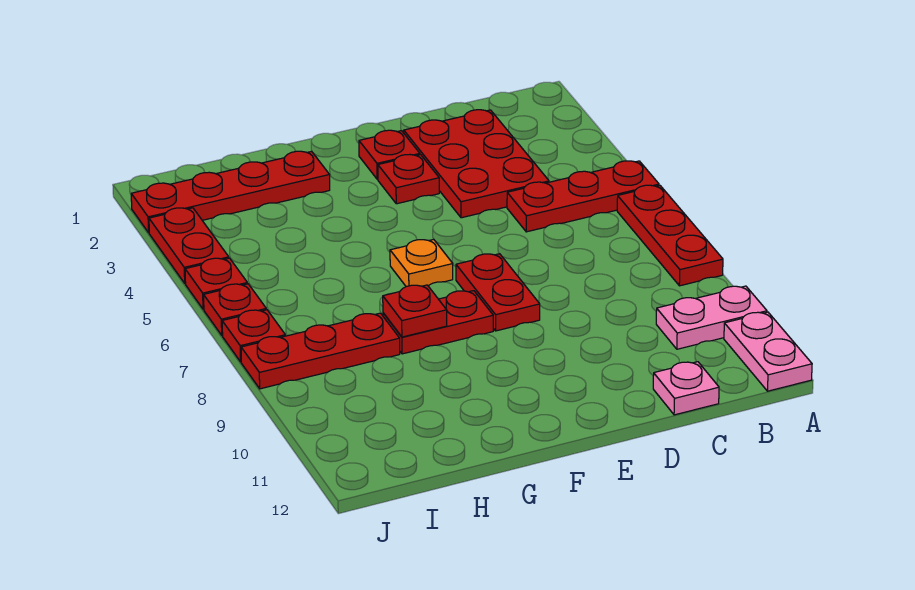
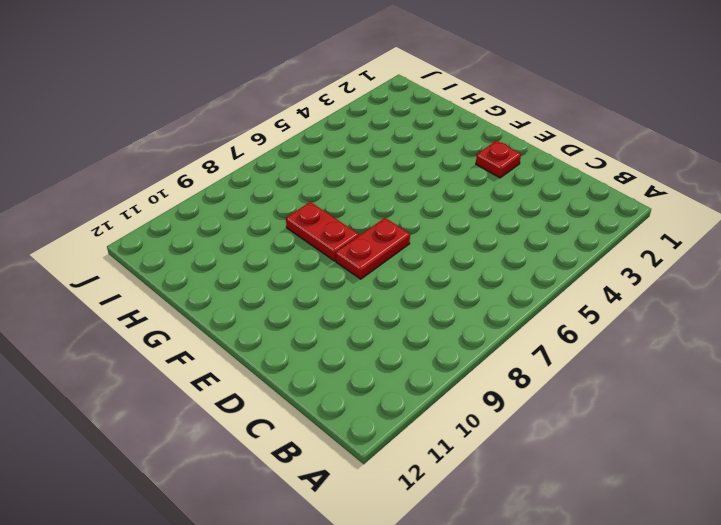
none -> red plate A5:C5 level 1
none -> red plate A6:A8 level 1
none -> pink plate A10:B10 level 1

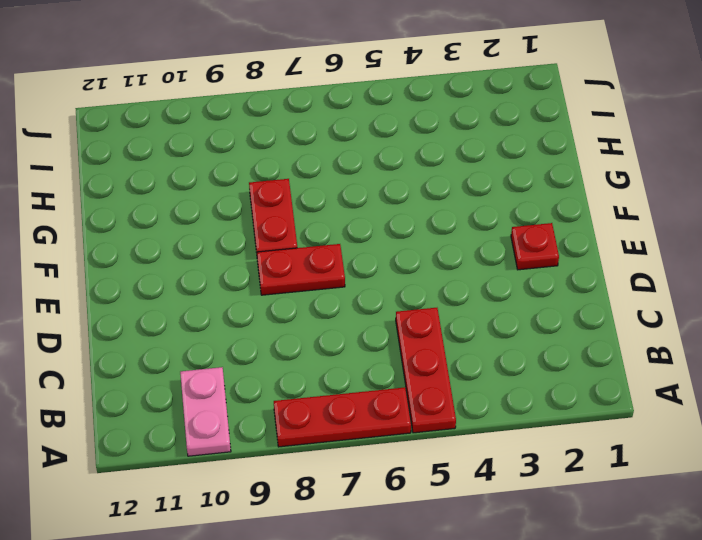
none -> pink plate A11:A12 level 1
none -> red plate C2:D4 level 1
none -> pink plate C12 level 1

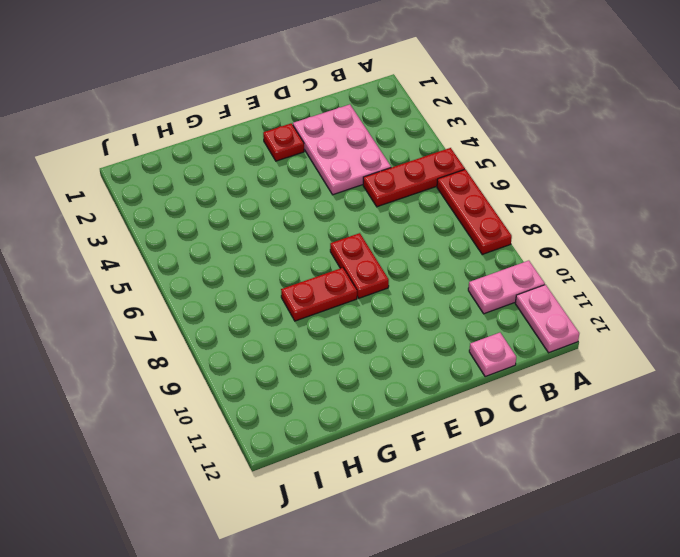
pink plate C2:D4 level 1 -> red plate C2:D4 level 1
none -> red plate E3 level 1
none -> orange plate F6 level 1
none -> red plate G2:J2 level 1

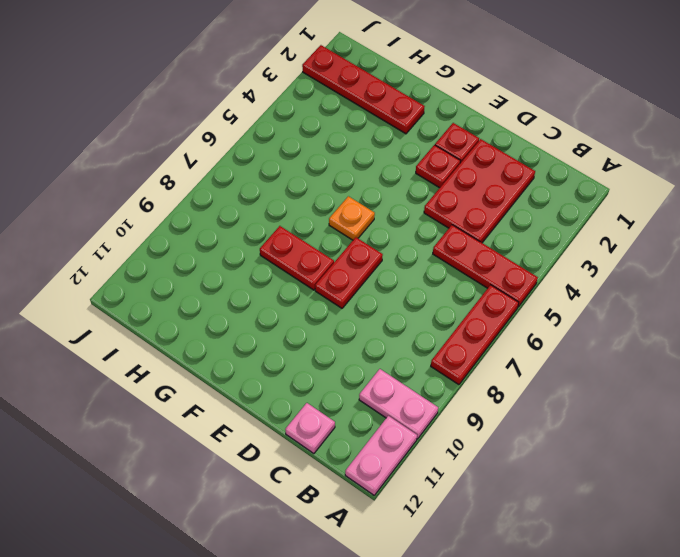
none -> red plate H8:J8 level 1
none -> red plate J3:J4 level 1
none -> red plate J5 level 1

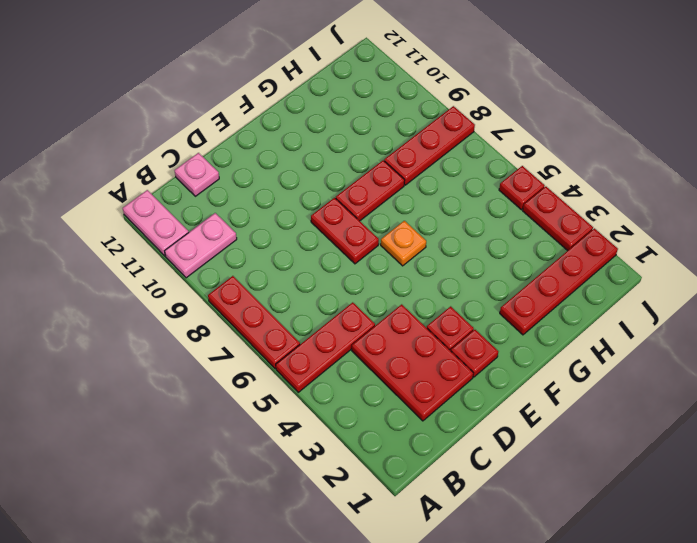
none -> red plate J6 level 1
none -> red plate J7 level 1
none -> red plate G8 level 2

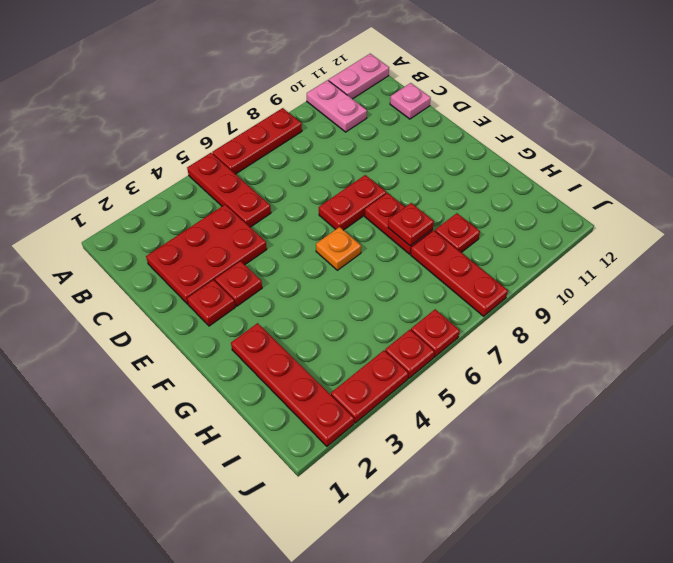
red plate H9 level 1 -> red plate J7 level 1

